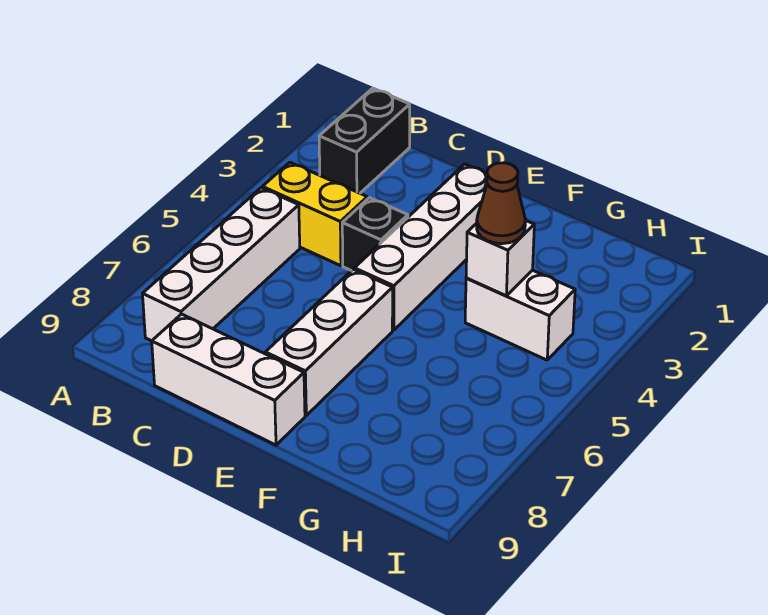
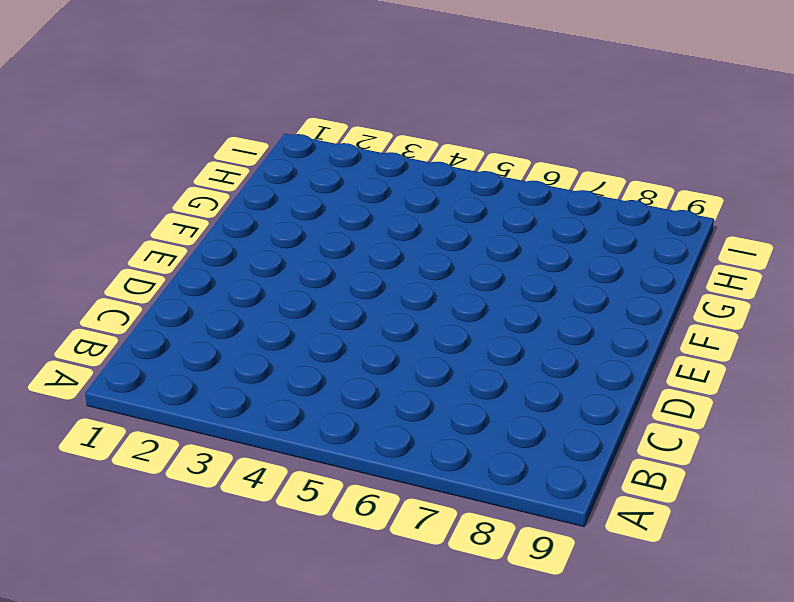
none -> black brick B1:B2 level 1
none -> yellow brick B4:C4 level 1

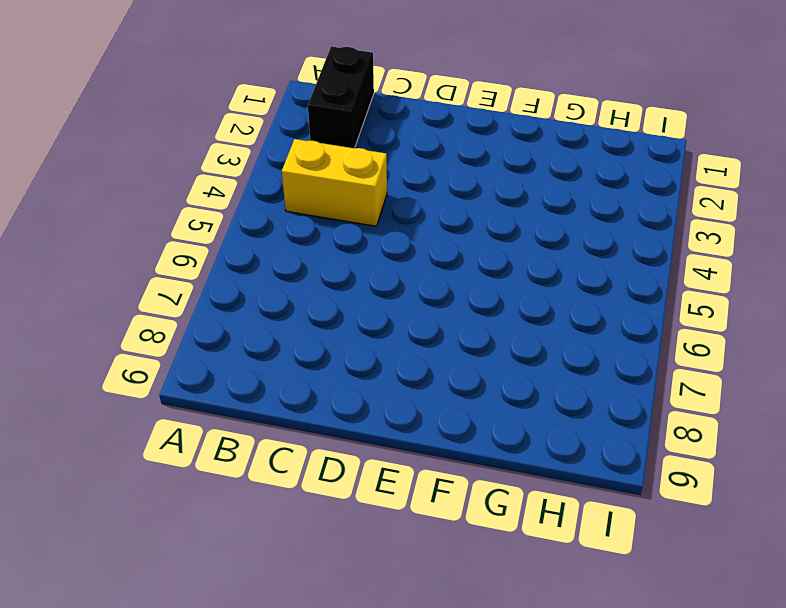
none -> white brick B5:B8 level 1
none -> white brick C9:E9 level 1

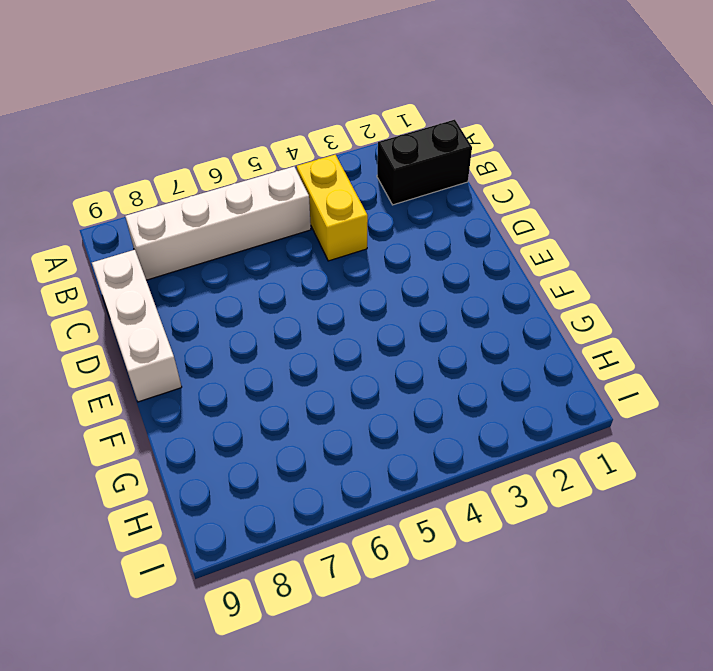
none -> black brick D4 level 1
none -> white brick E2:E5 level 1

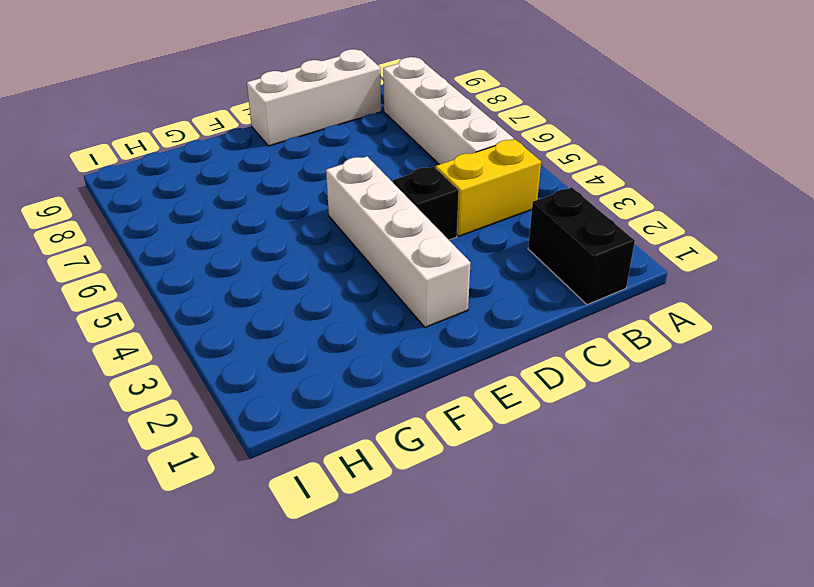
none -> white brick E6:E8 level 1
none -> white brick G4:H4 level 1

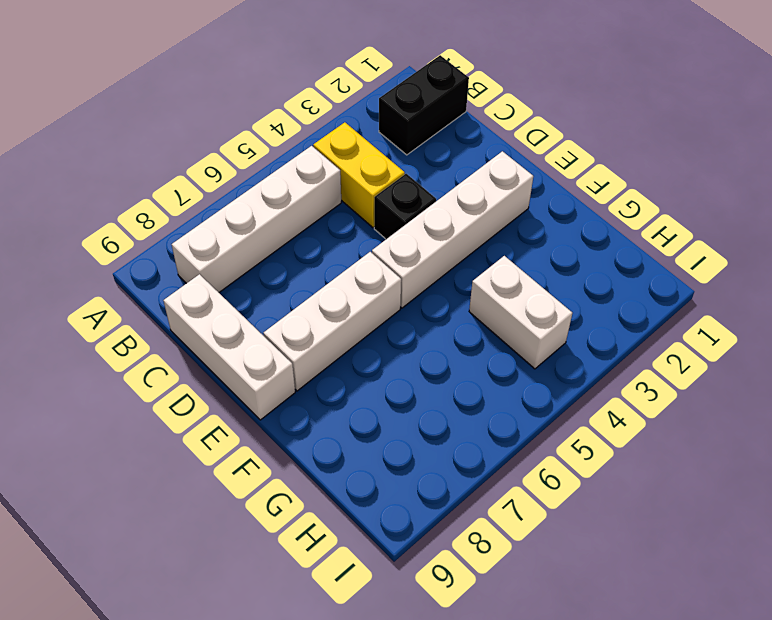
none -> white brick G4 level 2
none -> brown cone G4 level 3

